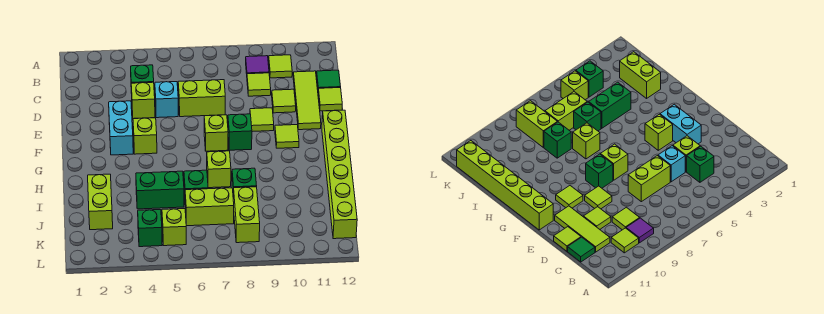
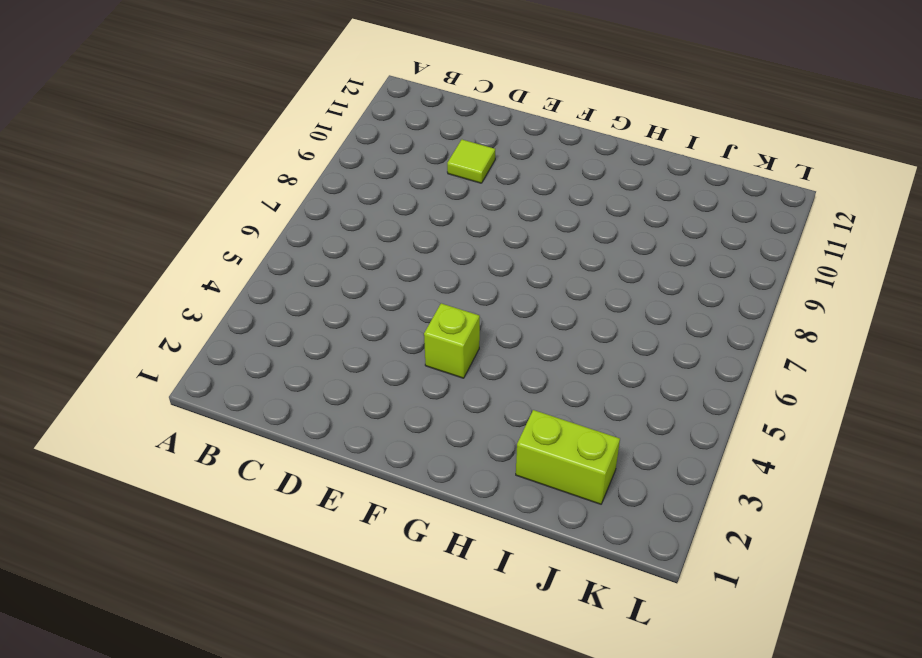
none -> purple tile B9 level 1
none -> lime tile B10 level 1
none -> green brick C4 level 1

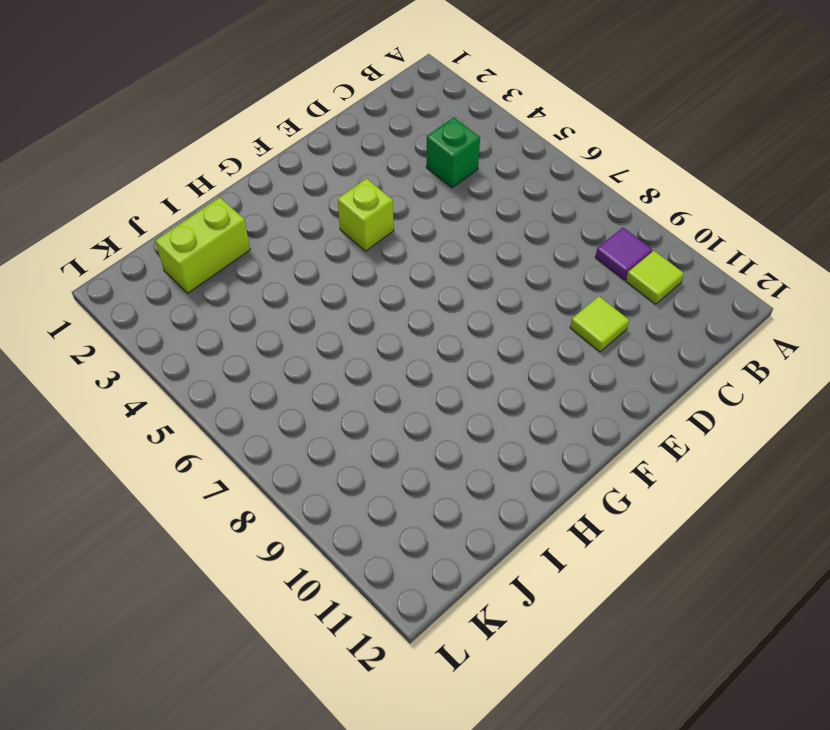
none -> lime tile C9 level 1
none -> lime tile C11:E11 level 1
none -> green tile C12 level 1

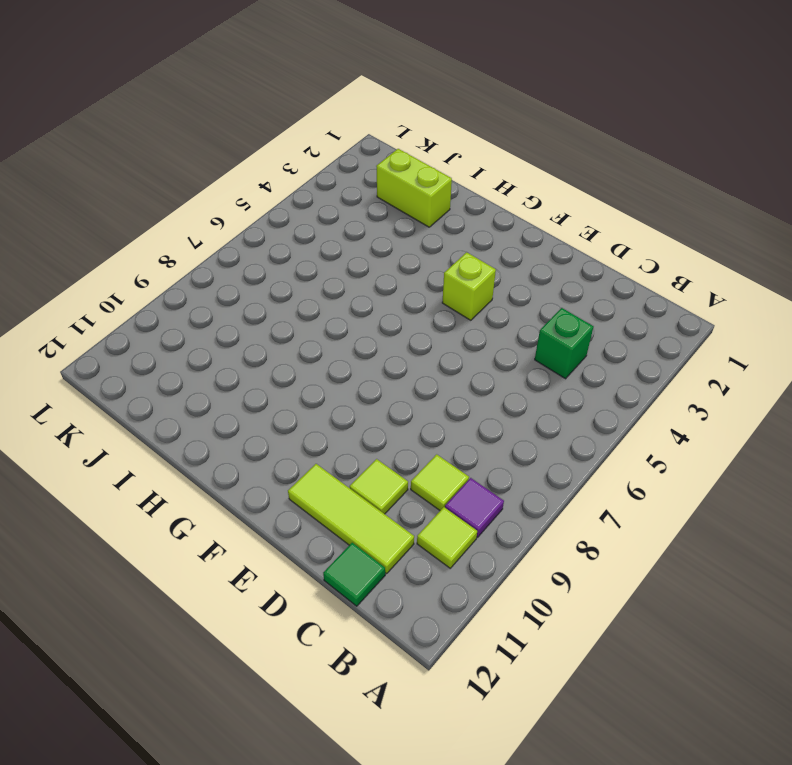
none -> lime brick D4 level 1
none -> cyan brick D5 level 1
none -> lime brick D6:D7 level 1

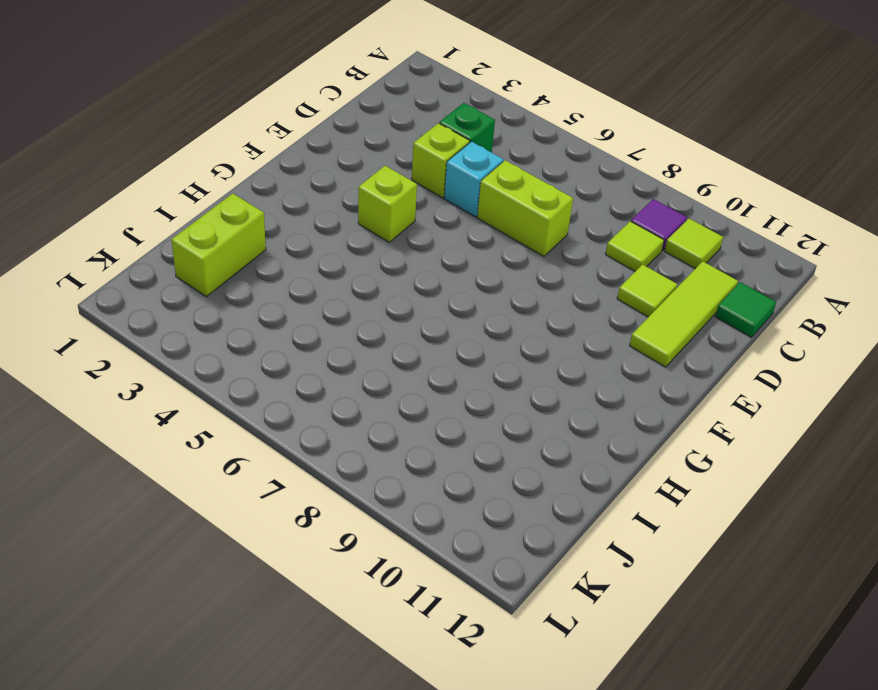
none -> lime tile D12 level 1
none -> cyan brick E3:F3 level 1
none -> lime tile E9 level 1

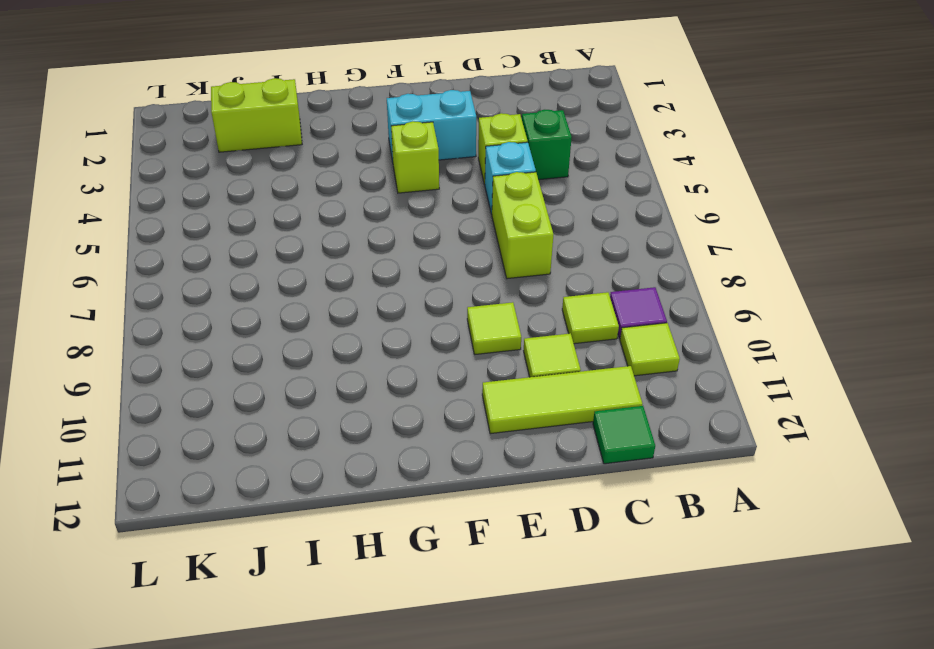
none -> lime tile D12 level 1
none -> lime brick F7 level 1
none -> green brick F8 level 1

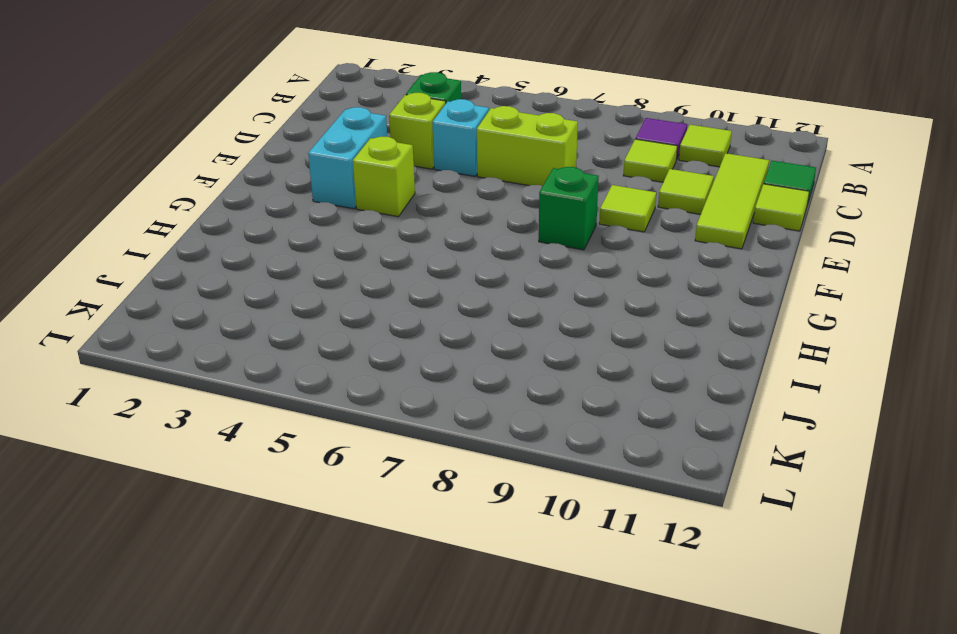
none -> lime brick F7 level 1
none -> lime tile F10 level 1
none -> lime brick F12:K12 level 1

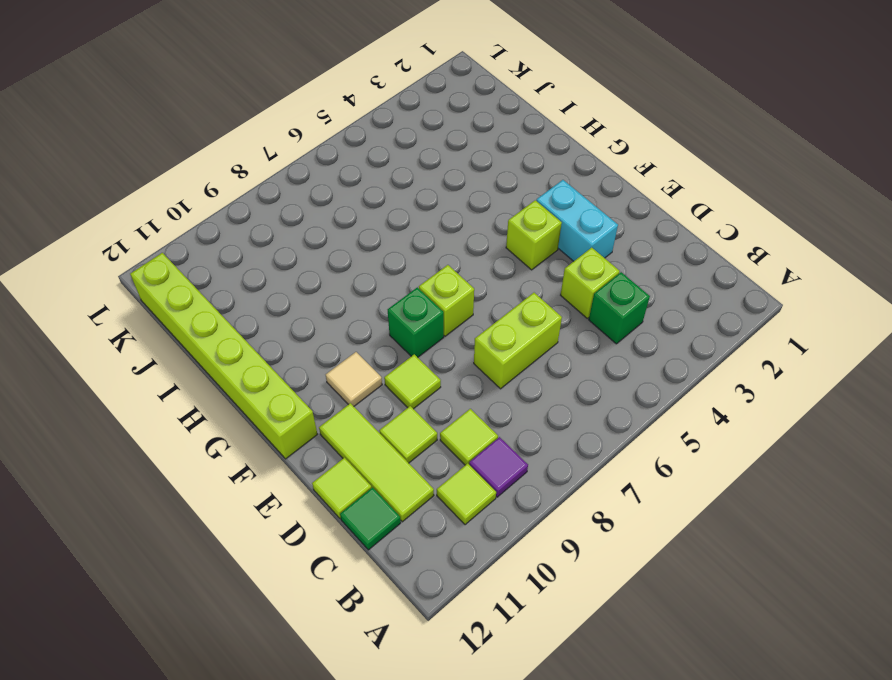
tan tile F10 level 1 -> lime tile F10 level 1
none -> cyan brick D5 level 1
none -> lime brick H7 level 1
none -> lime brick I2:J2 level 1

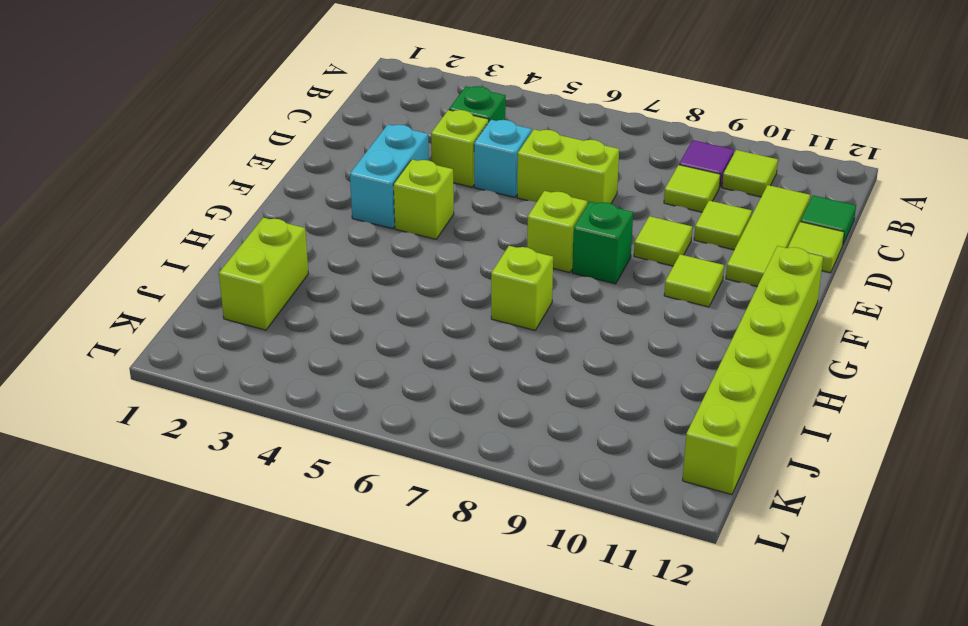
none -> green brick I4:I5 level 1
none -> green brick I6 level 1
none -> green brick I8 level 1

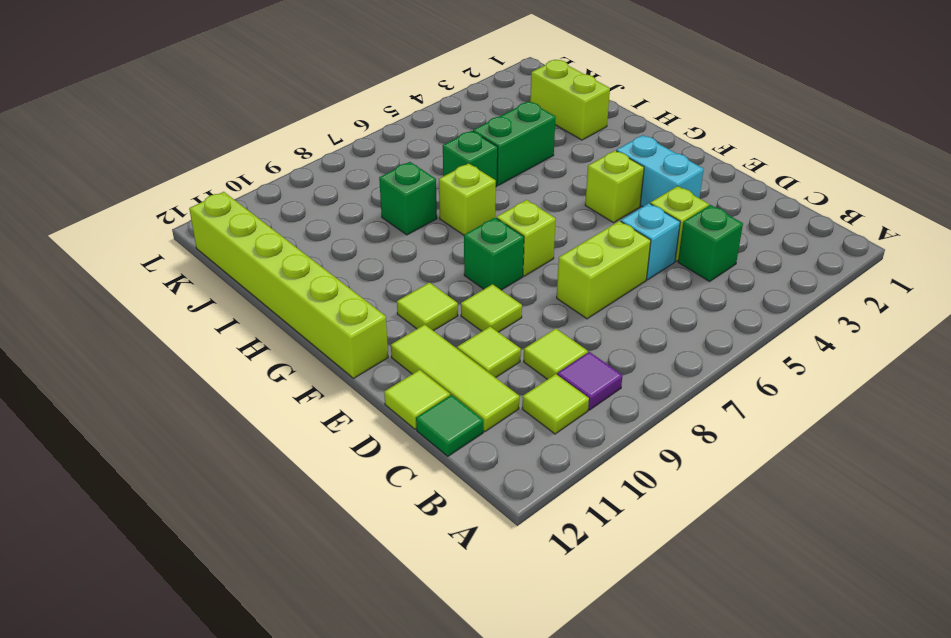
none -> lime brick J6:J7 level 1
none -> lime brick J8:K8 level 1
none -> green brick K4 level 1

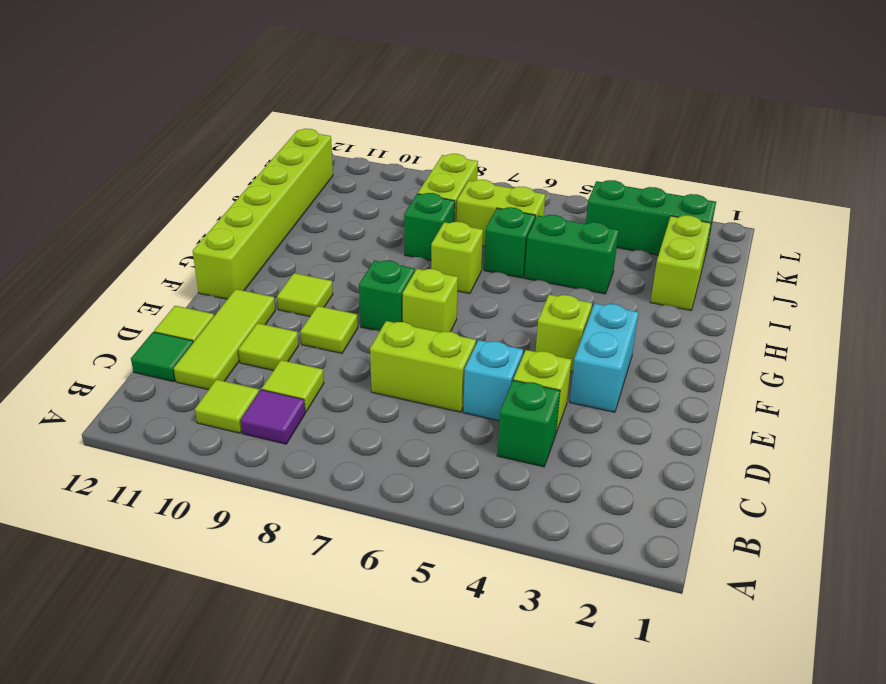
green brick K2:K4 level 1 -> green brick K4 level 1
none -> lime brick K5 level 1

